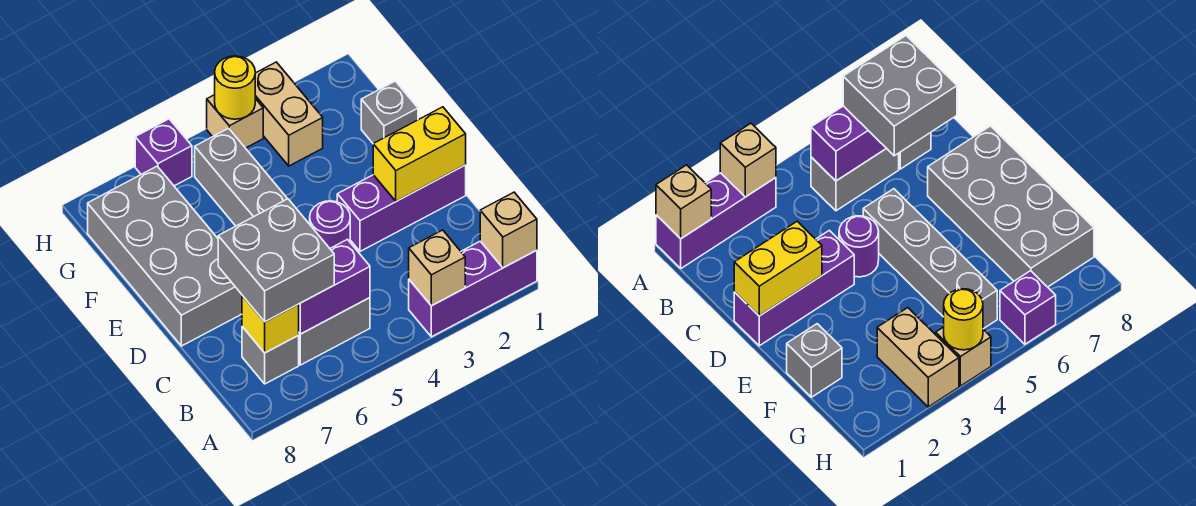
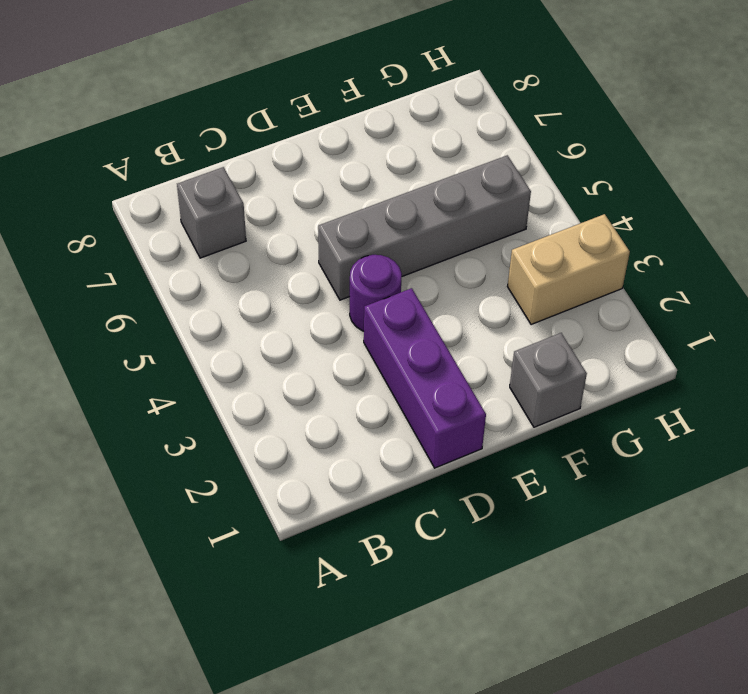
none -> purple brick A1:A3 level 1
none -> grey brick B5:B6 level 1
none -> grey brick D7:G8 level 1

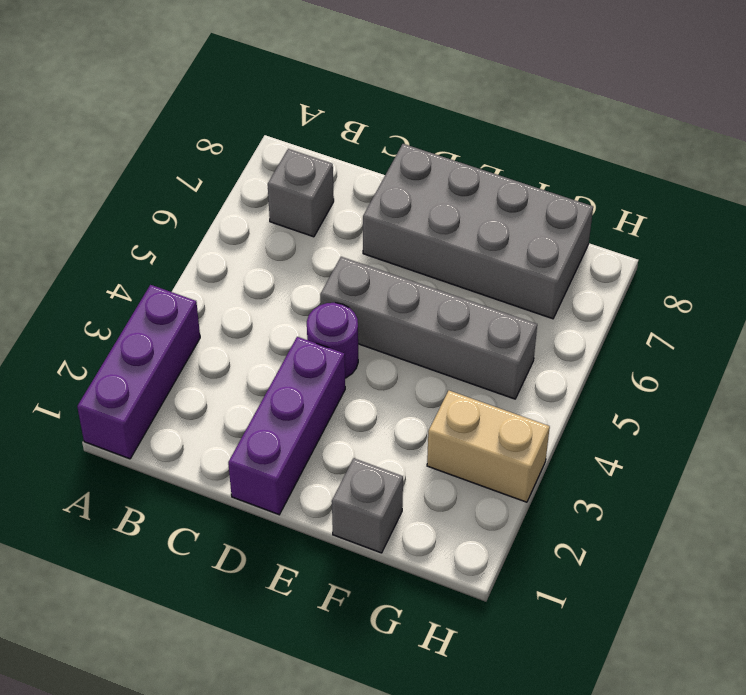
none -> grey brick B5:B6 level 1
none -> tan brick H4 level 1
none -> purple brick H6 level 1

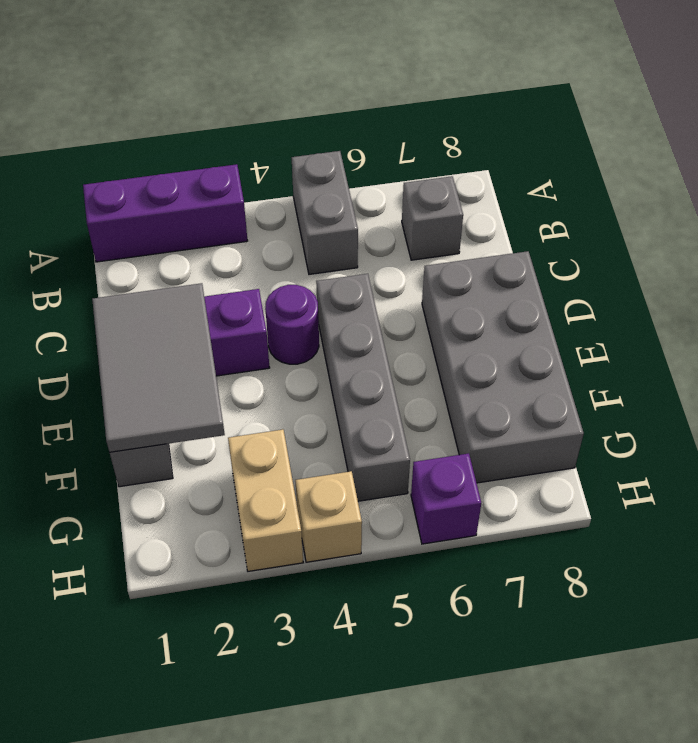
grey brick A5:B5 level 1 -> grey brick B5:B6 level 1
grey tile D1:F2 level 2 -> yellow brick D1:D2 level 2
none -> tan brick A1 level 2
none -> tan brick A3 level 2
none -> purple brick B5:B6 level 2

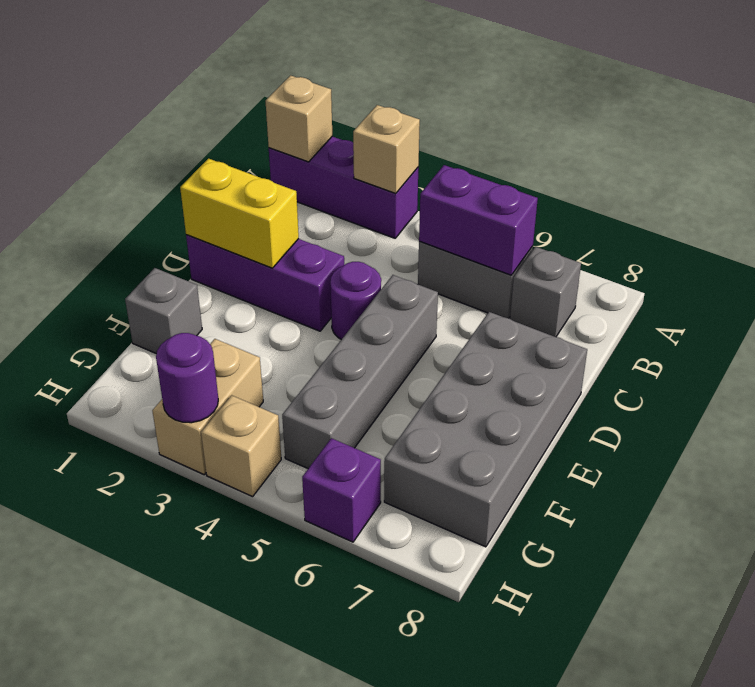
purple round brick H3 level 2 -> none
none -> yellow brick B7 level 2
none -> yellow round brick H4 level 2
none -> grey brick B6:C7 level 3

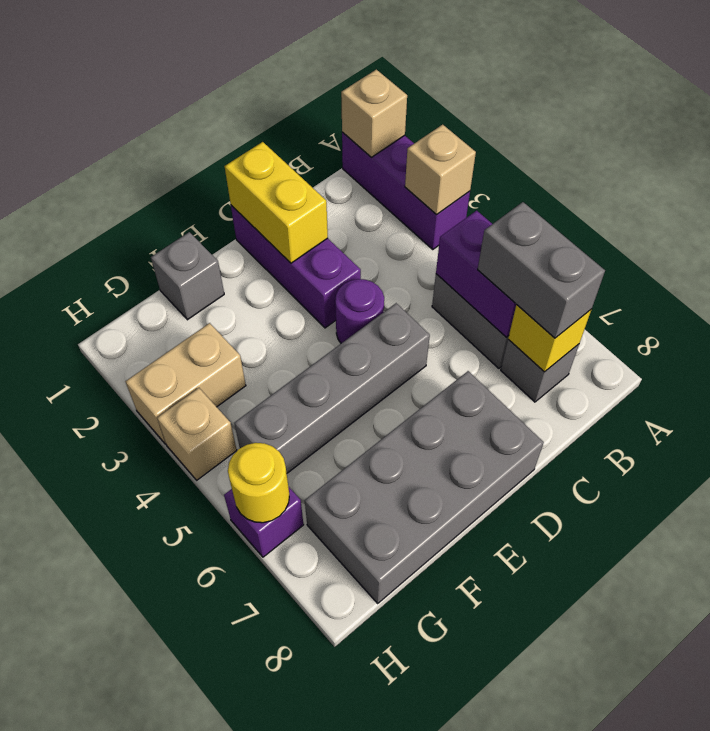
grey brick B6:B7 level 3 -> grey brick B6:C7 level 3
yellow round brick H6 level 2 -> yellow round brick H4 level 2

